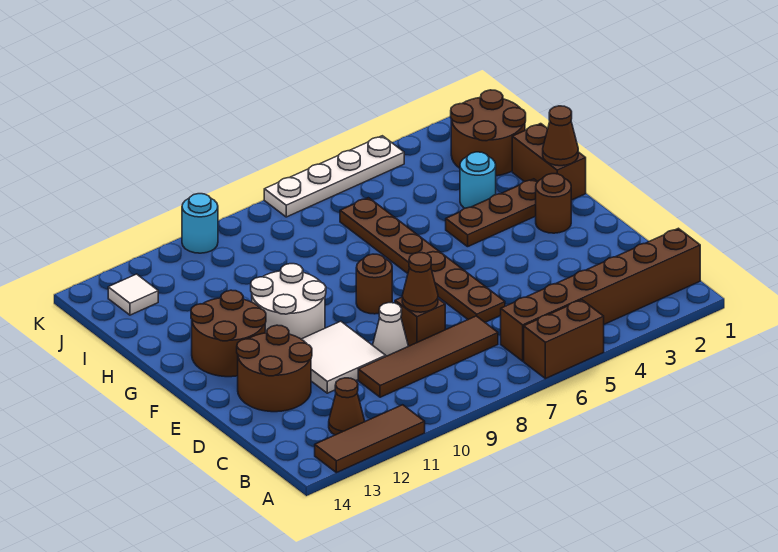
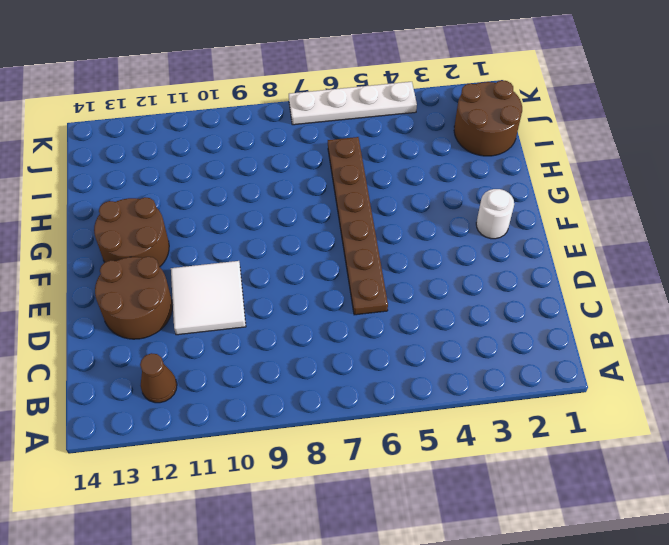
white round brick F2 level 1 -> brown round brick F2 level 1
none -> brown brick A5:A6 level 1
none -> brown tile A11:A13 level 1
none -> brown brick B1:B6 level 1

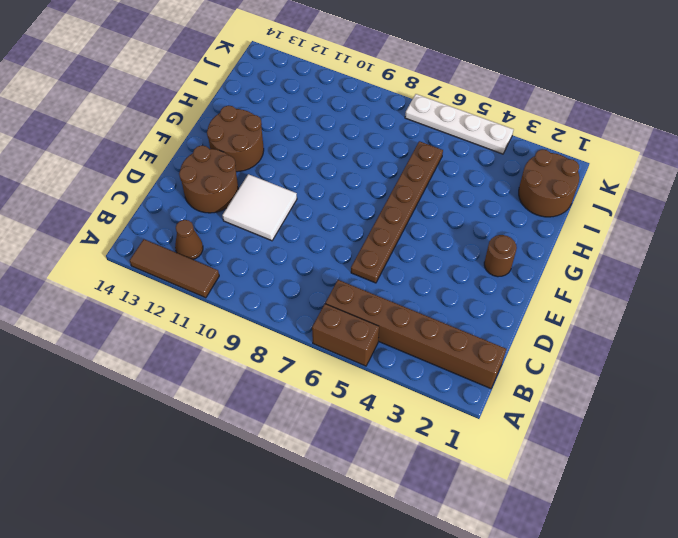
none -> brown tile C7:C10 level 1
none -> brown brick D8 level 1
none -> white cone D9 level 1

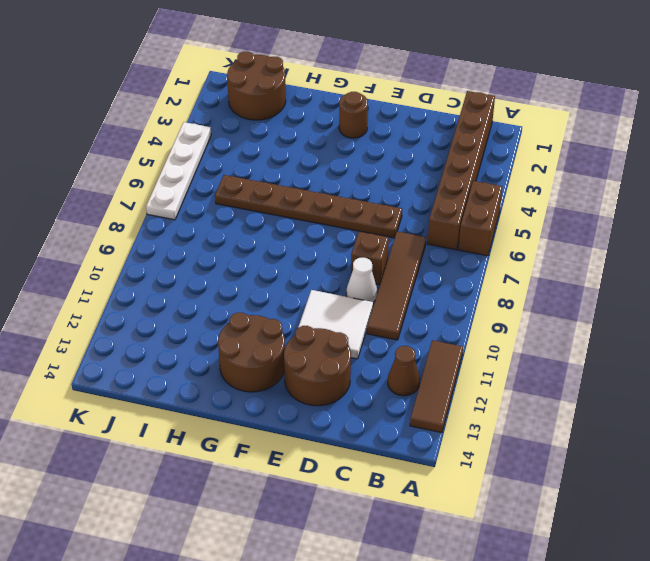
none -> brown round brick F8 level 1
none -> white round brick F10:G11 level 1
none -> brown brick G1:H1 level 1

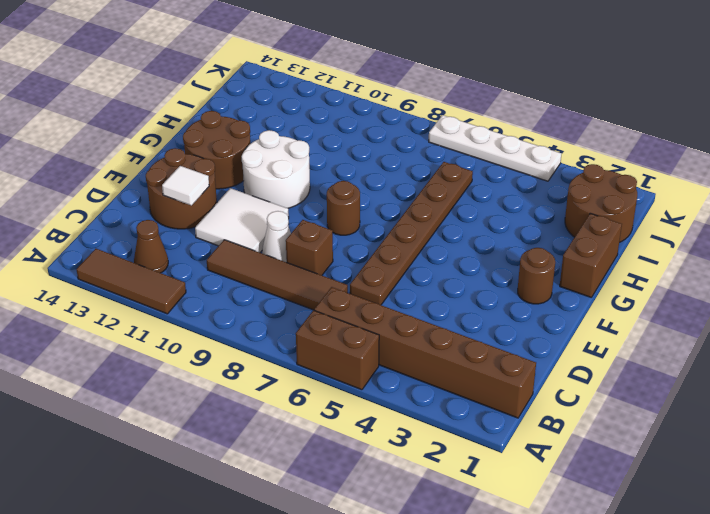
white tile D12 level 2 -> white tile J13 level 1
none -> brown plate G2:G4 level 1
none -> cyan round brick H3 level 1
none -> cyan round brick K10 level 1

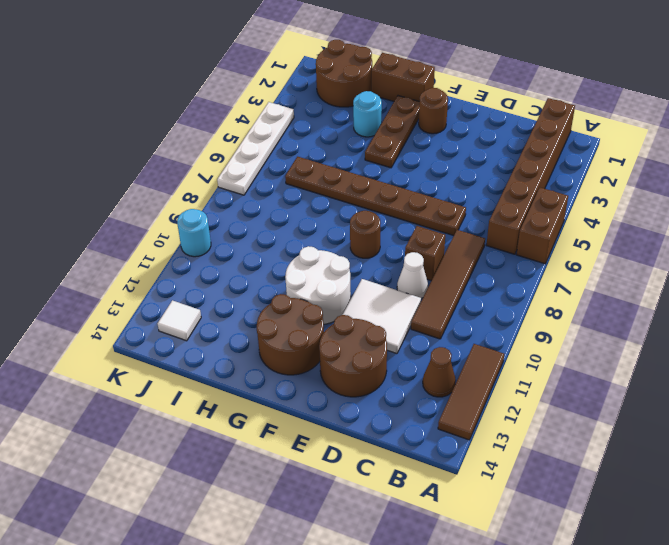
none -> brown cone D8 level 2
none -> brown cone G1 level 2

